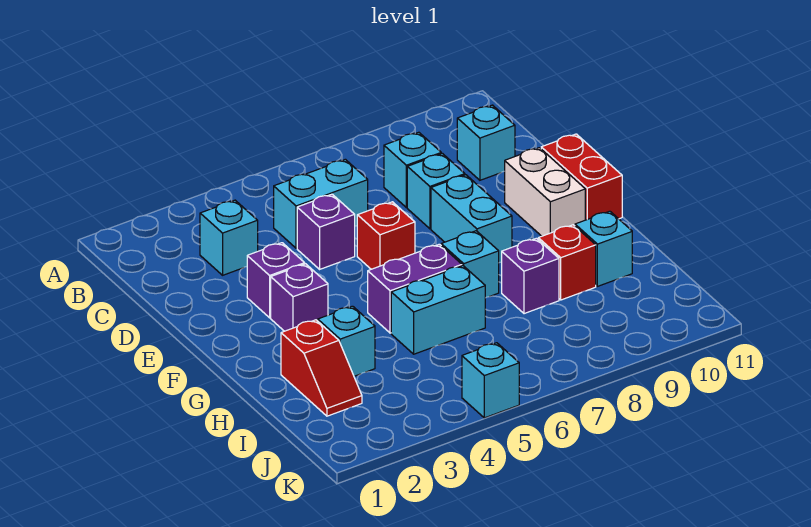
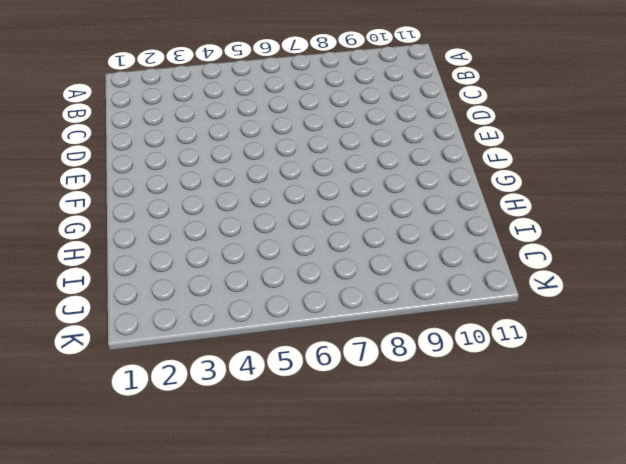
none -> cyan brick C3 level 1
none -> cyan brick C5:C6 level 1
none -> cyan brick C8 level 1

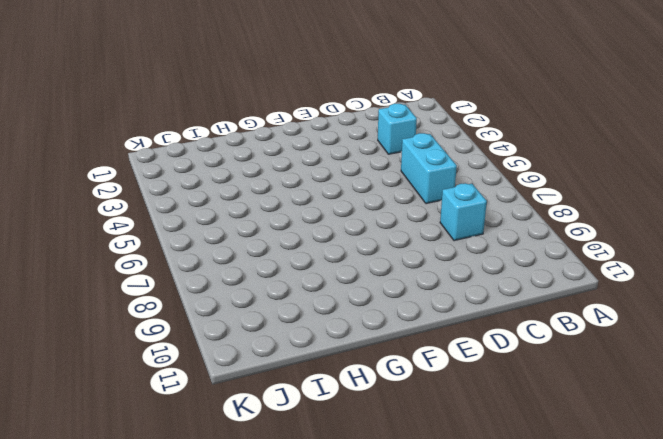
none -> cyan brick C10 level 1
none -> purple brick D5 level 1
none -> cyan brick D8 level 1

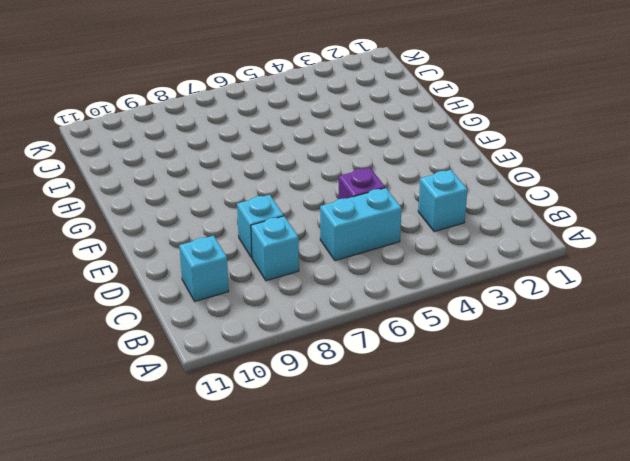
none -> purple brick E3 level 1
none -> red brick E6 level 1
none -> cyan brick E8:F8 level 1

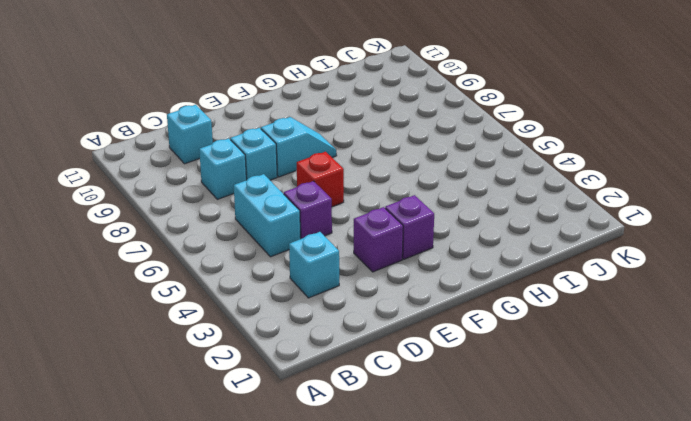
cyan slope E8:F8 level 1 top E -> cyan brick E8:F8 level 1
none -> white brick E10:F10 level 1
none -> red brick E11:F11 level 1
none -> purple brick G5:G6 level 1

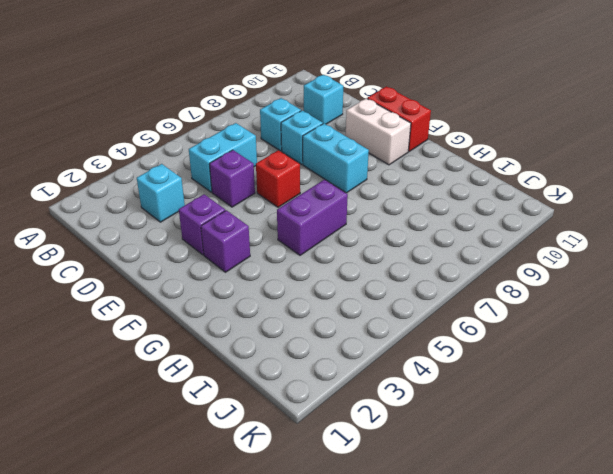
none -> cyan brick G7 level 1
none -> red slope H2:I2 level 1 top H
none -> cyan brick H3 level 1

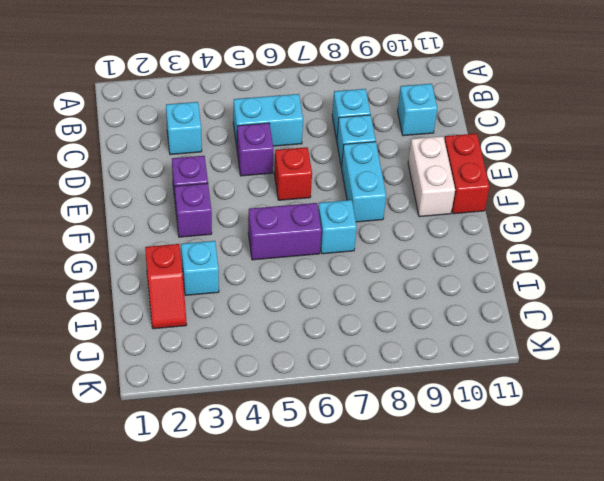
none -> cyan brick H5:H6 level 1
none -> purple brick H8 level 1
none -> red brick H9 level 1

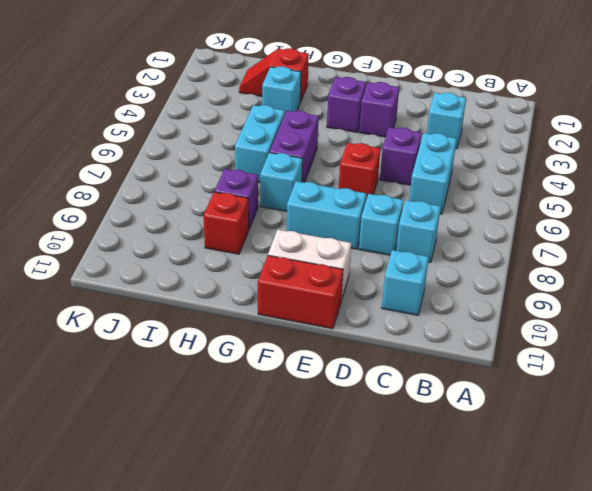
none -> cyan brick H10 level 1
none -> cyan brick K5 level 1

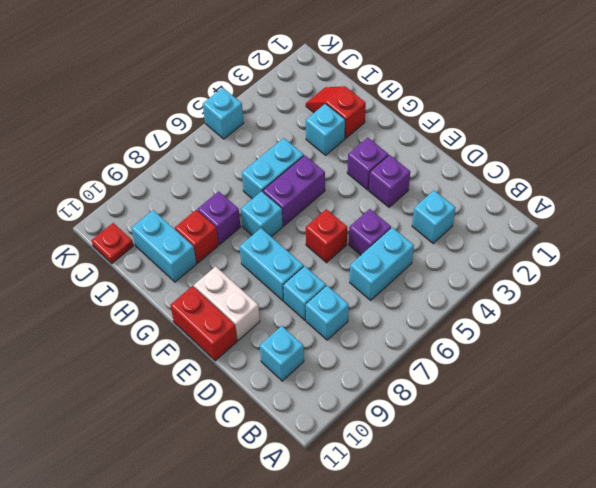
cyan brick H10:I10 level 1 -> cyan brick H10 level 1
red plate J11 level 1 -> none

